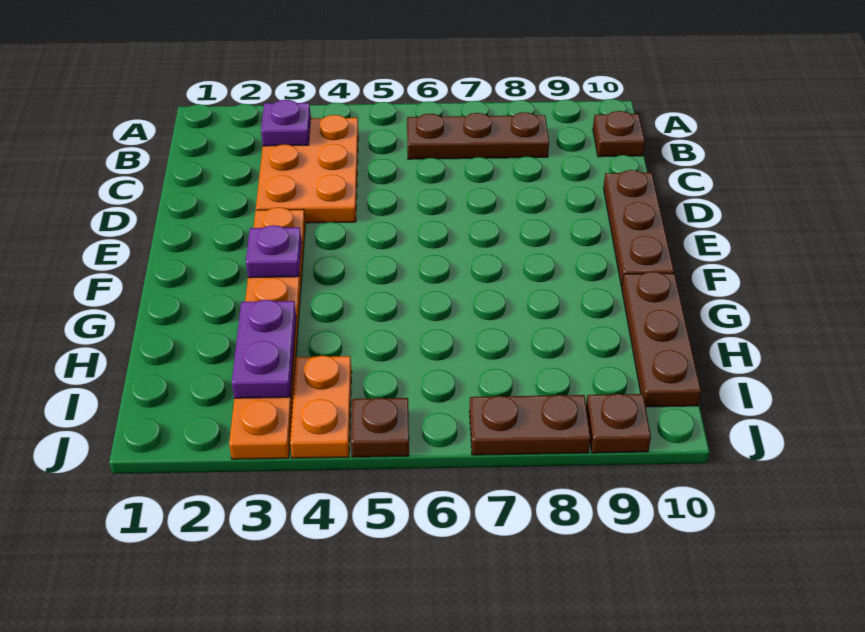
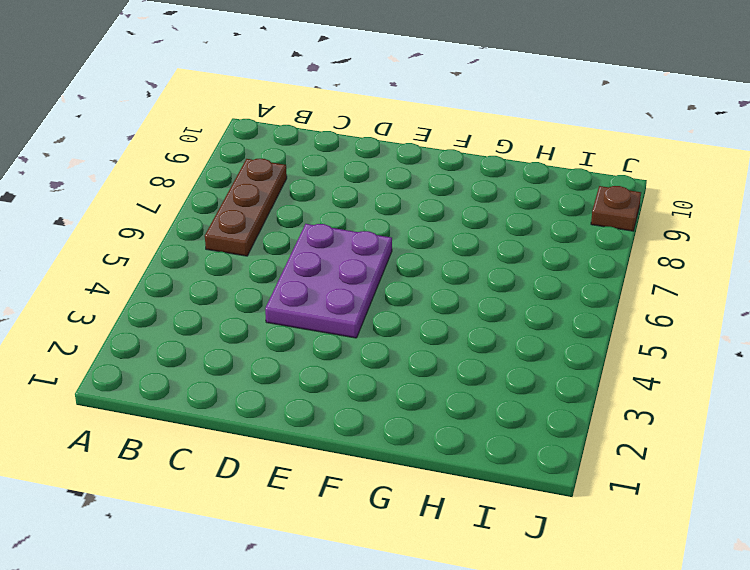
purple plate D4:E6 level 1 -> orange plate B3:D4 level 1
none -> brown plate B10 level 1
none -> brown plate D10:F10 level 1
none -> orange plate E3:J3 level 1

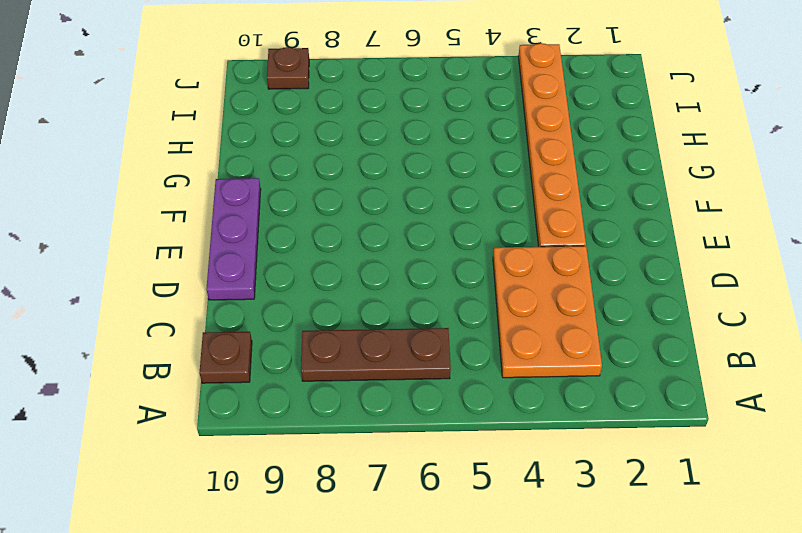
purple plate D10:F10 level 1 -> brown plate D10:F10 level 1
none -> brown plate G10:I10 level 1
none -> orange plate I4:J4 level 1
none -> brown plate J5 level 1

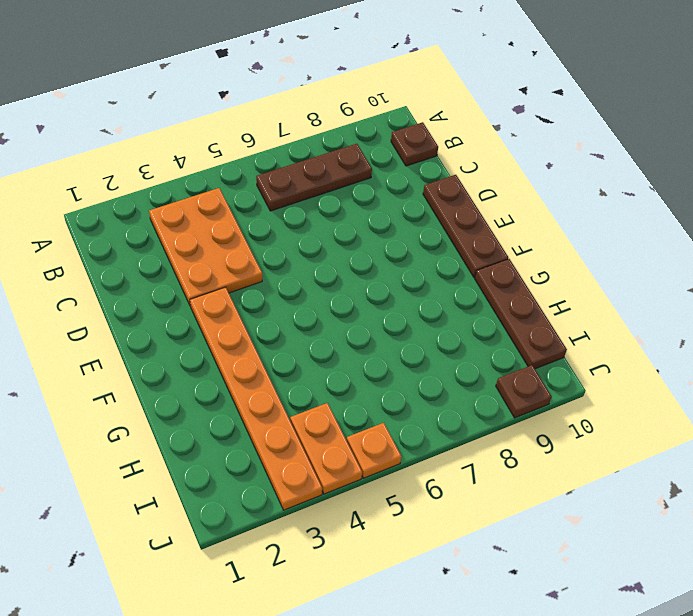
orange plate J5 level 1 -> brown plate J5 level 1
none -> brown plate J7:J8 level 1
none -> purple plate B3 level 2
none -> purple plate F3 level 2

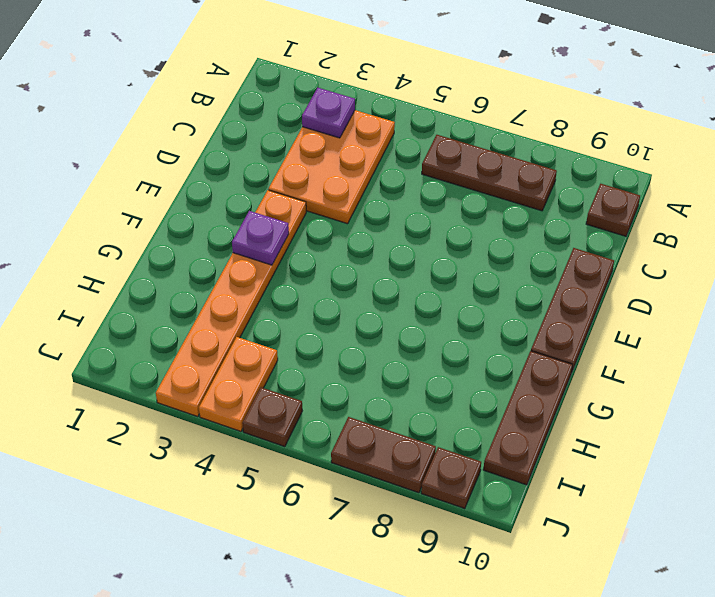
none -> purple plate H3:I3 level 2

